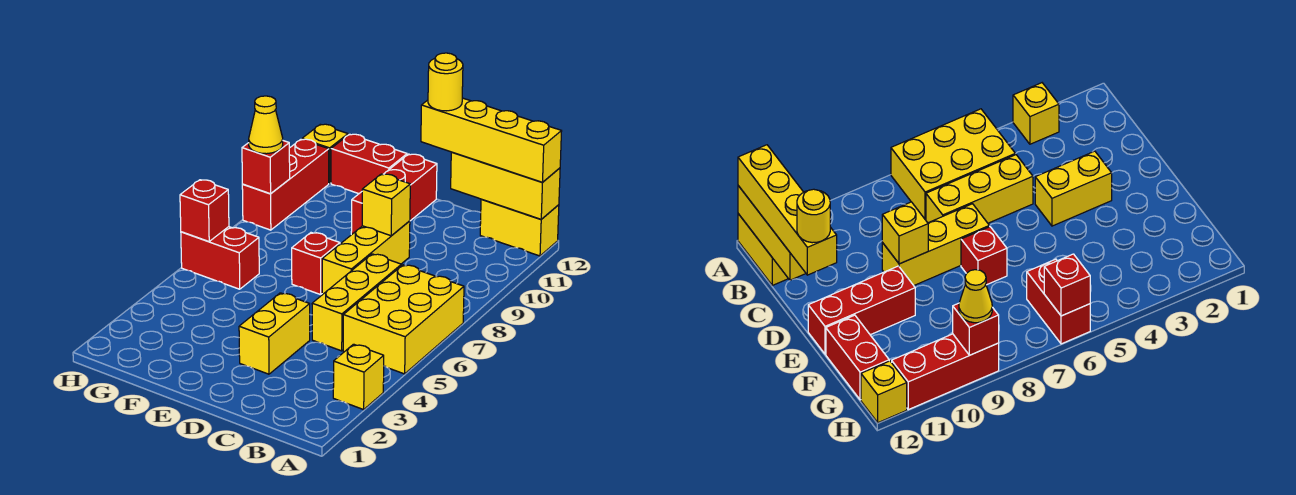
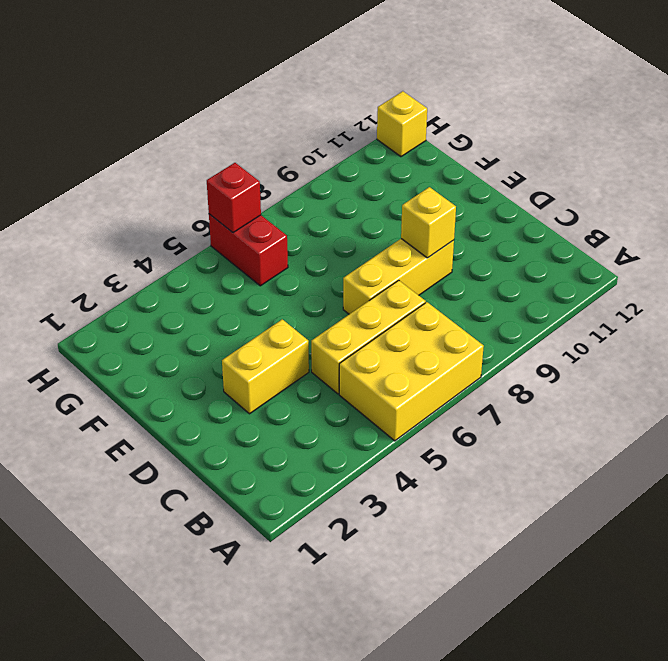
none -> yellow brick A3 level 1
none -> yellow brick A12:B12 level 1
none -> red brick E7 level 1

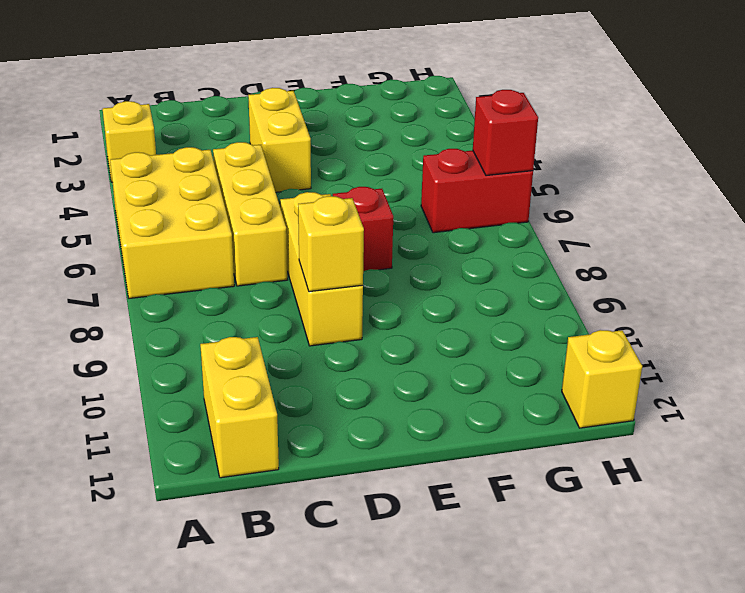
yellow brick B11:B12 level 1 -> yellow brick A12:B12 level 1
none -> red brick E10:E12 level 1
none -> red brick F12:G12 level 1
none -> red brick H9:H11 level 1

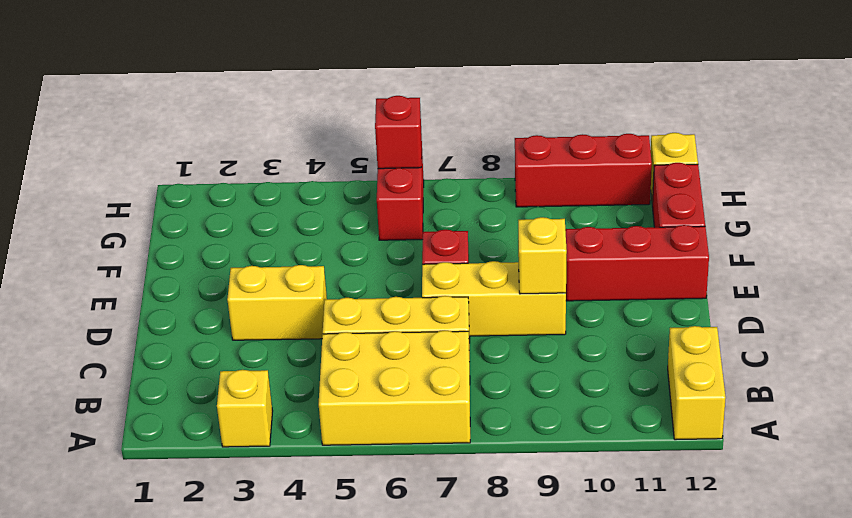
none -> yellow brick A12:C12 level 2
none -> red brick H9 level 2
none -> yellow brick A12:D12 level 3

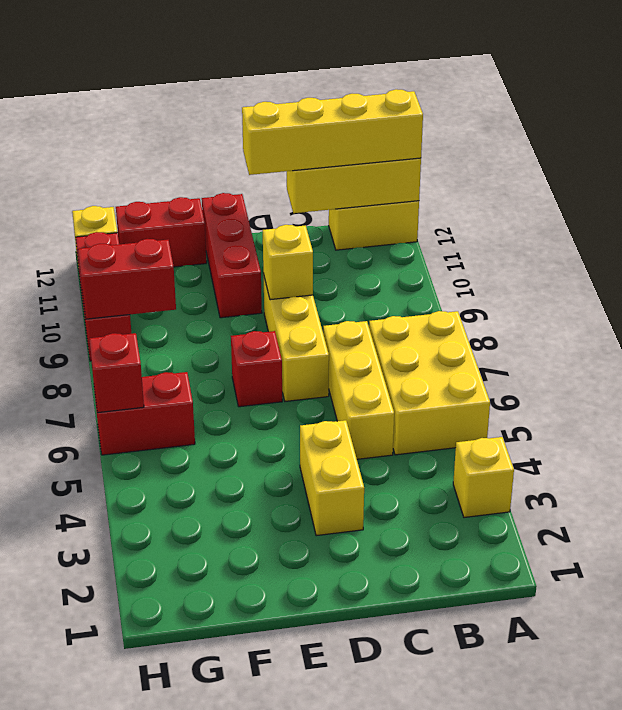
red brick G9:H9 level 2 -> red brick H9 level 2
none -> yellow cone H9 level 3
none -> yellow round brick D12 level 4

